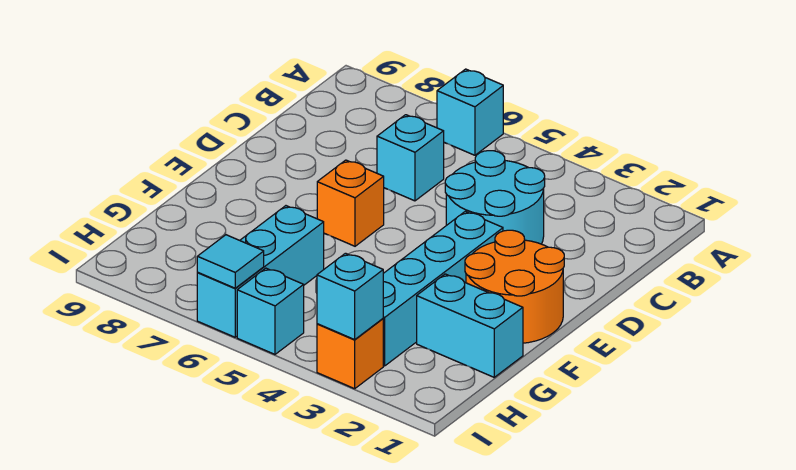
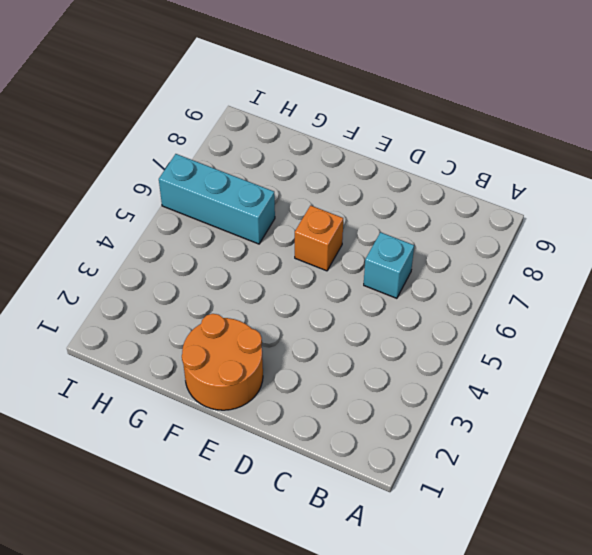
none -> cyan brick A6 level 1
none -> cyan round brick C3:D4 level 1
none -> cyan brick E3:H3 level 1

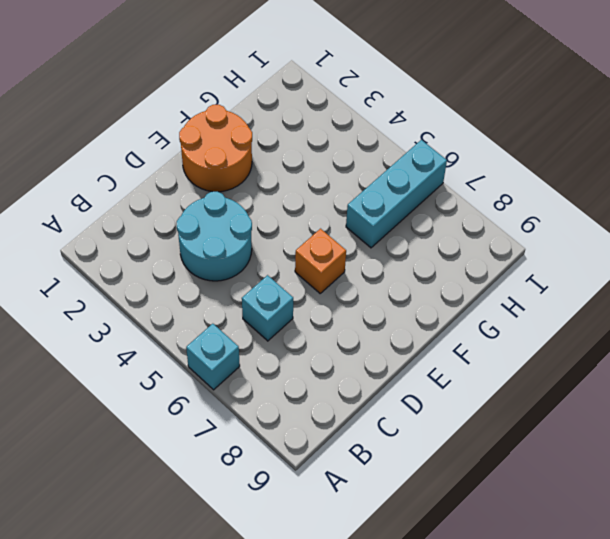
none -> cyan brick E3:H3 level 1
none -> cyan brick G1:G2 level 1
none -> orange brick I3 level 1

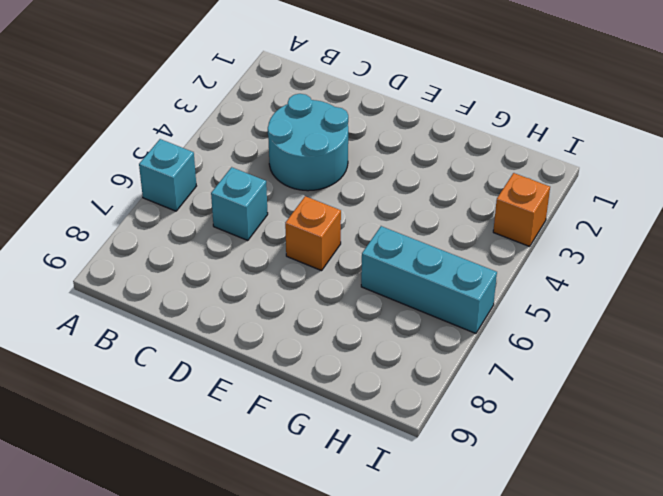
none -> orange round brick E1:F2 level 1
none -> cyan brick E3:H3 level 1
none -> cyan brick G1:G2 level 1

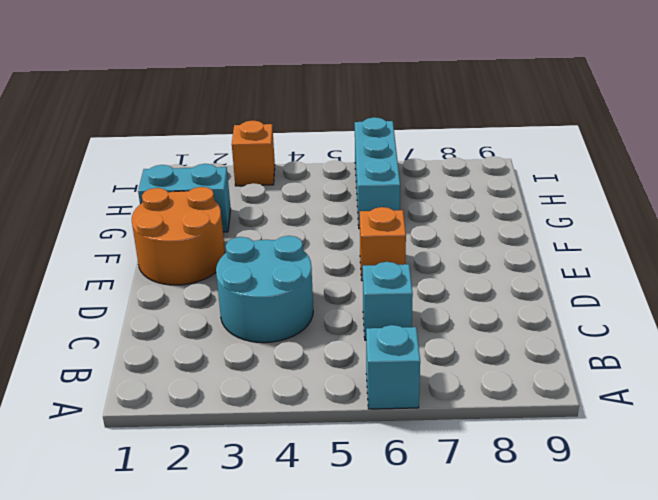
none -> cyan brick E3:H3 level 1
none -> cyan brick I5 level 1
none -> cyan brick I3 level 2

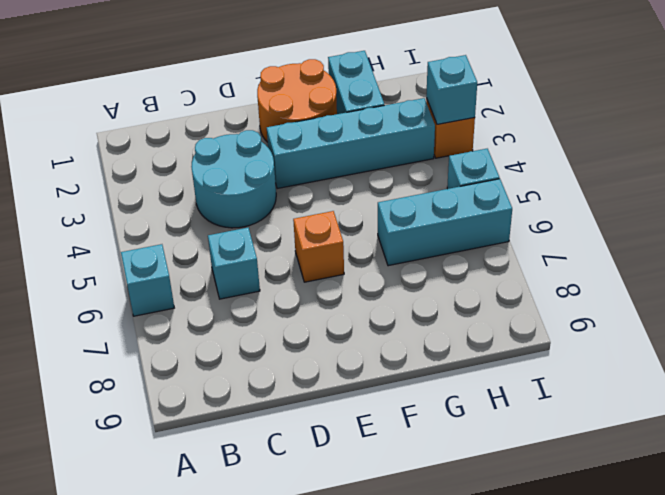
none -> cyan tile I6 level 2

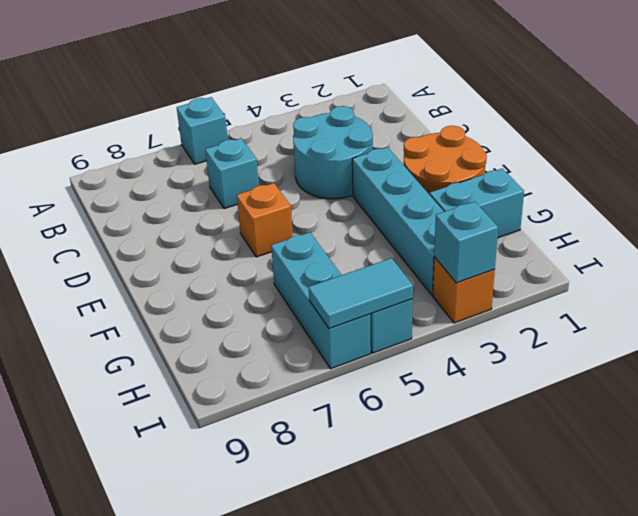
cyan tile I5:I6 level 2 -> cyan tile I6 level 2

